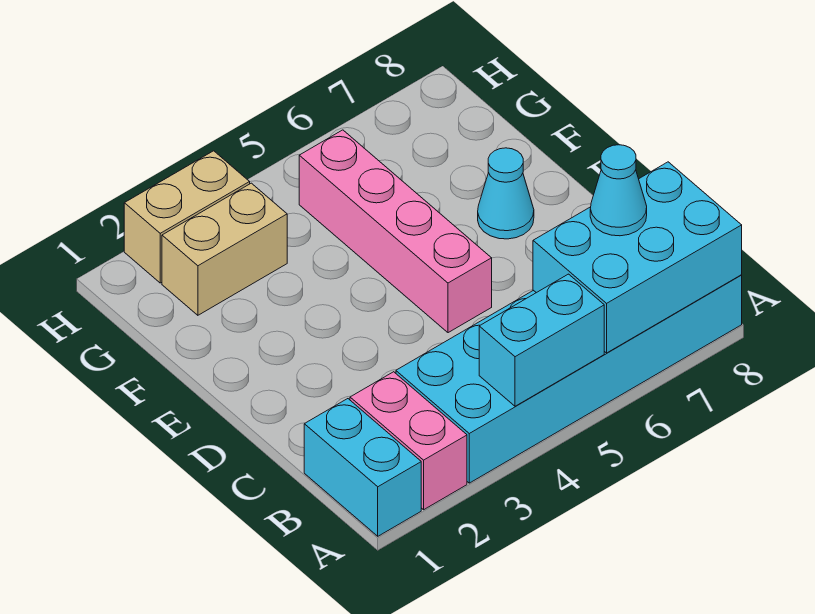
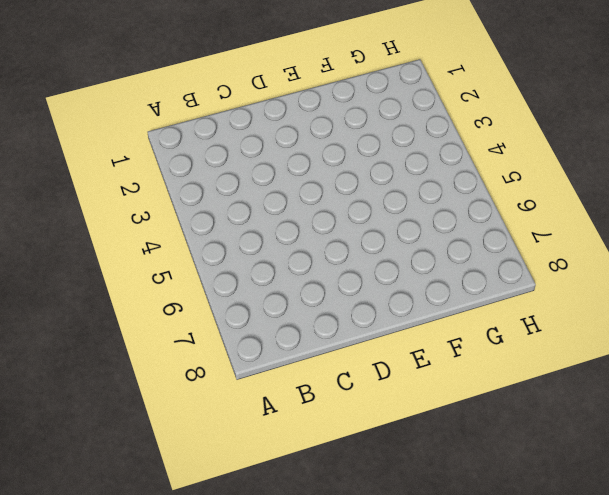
none -> cyan brick A1:B1 level 1
none -> pink brick A2:B2 level 1

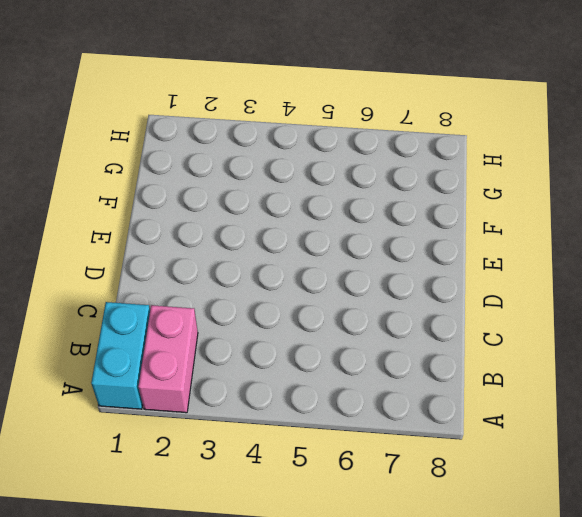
none -> cyan brick A3:B8 level 1
none -> pink brick D5:G5 level 1

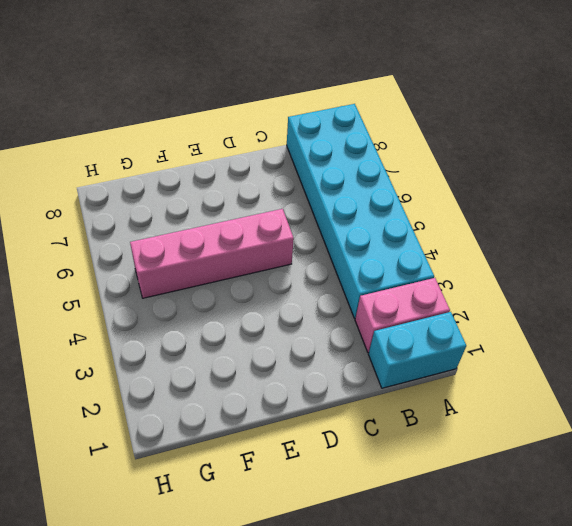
none -> cyan cone E7 level 1
none -> tan brick G2:G3 level 1

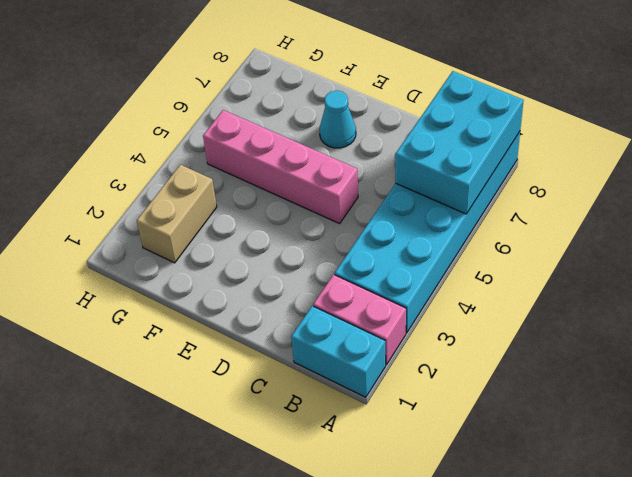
none -> tan brick H2:H3 level 1
none -> cyan brick A4:A5 level 2

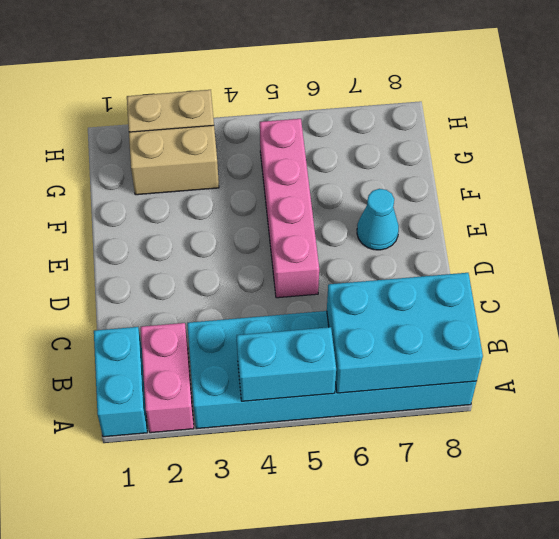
none -> cyan cone B7 level 3

